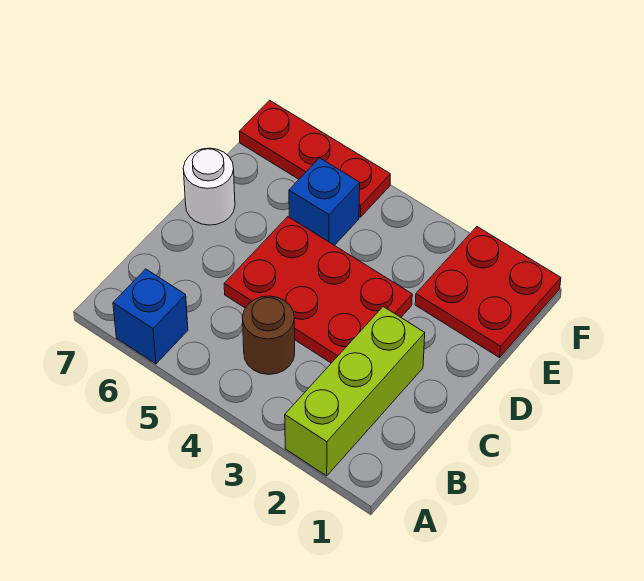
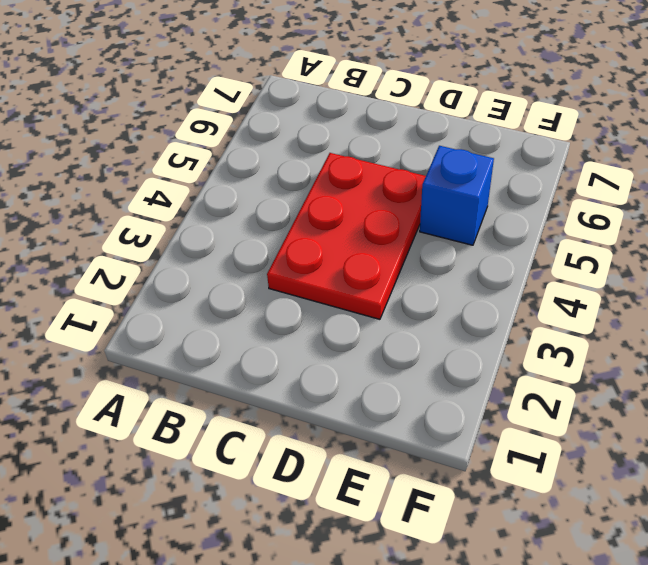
none -> lime brick A2:C2 level 1
none -> blue brick A6 level 1

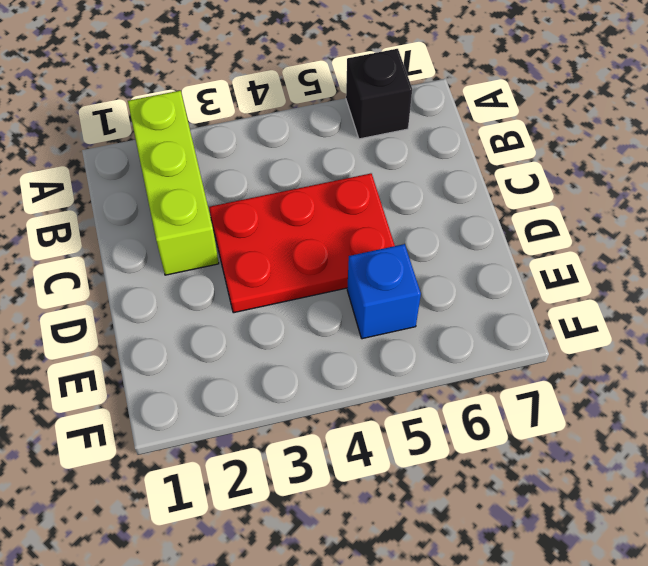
black brick A6 level 1 -> blue brick A6 level 1
none -> brown round brick B4 level 1
none -> white round brick D7 level 1

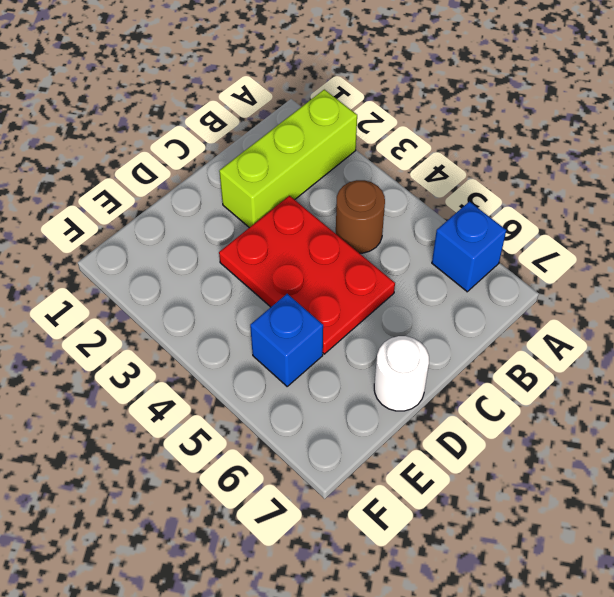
none -> red plate E1:F2 level 1
none -> red plate F5:F7 level 1

